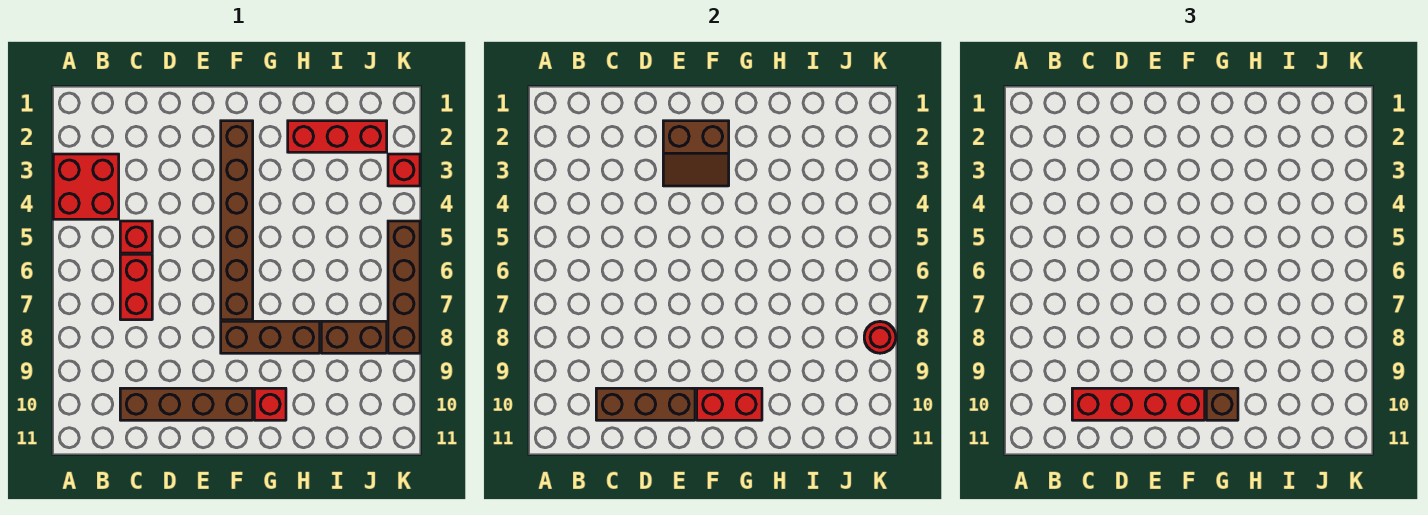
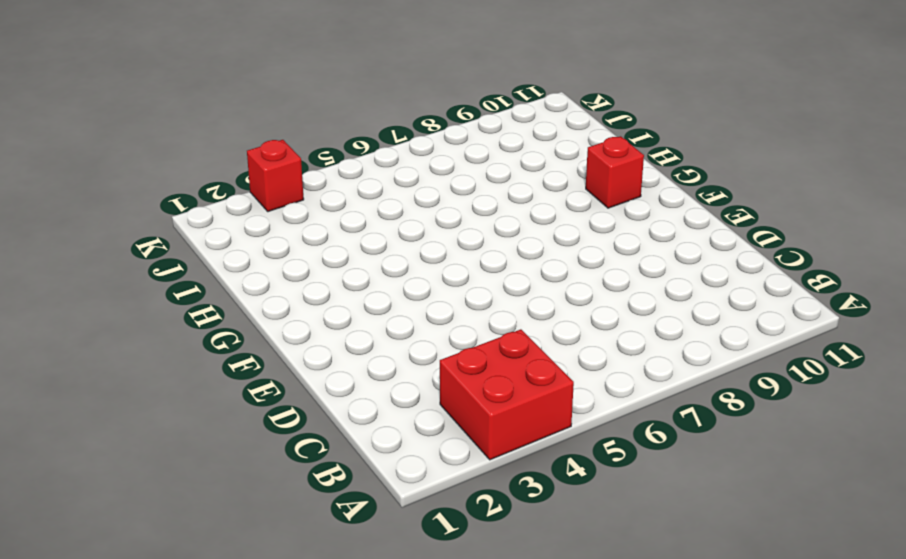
none -> red brick C5 level 1
none -> red brick C6:C7 level 1
none -> brown brick C10:F10 level 1

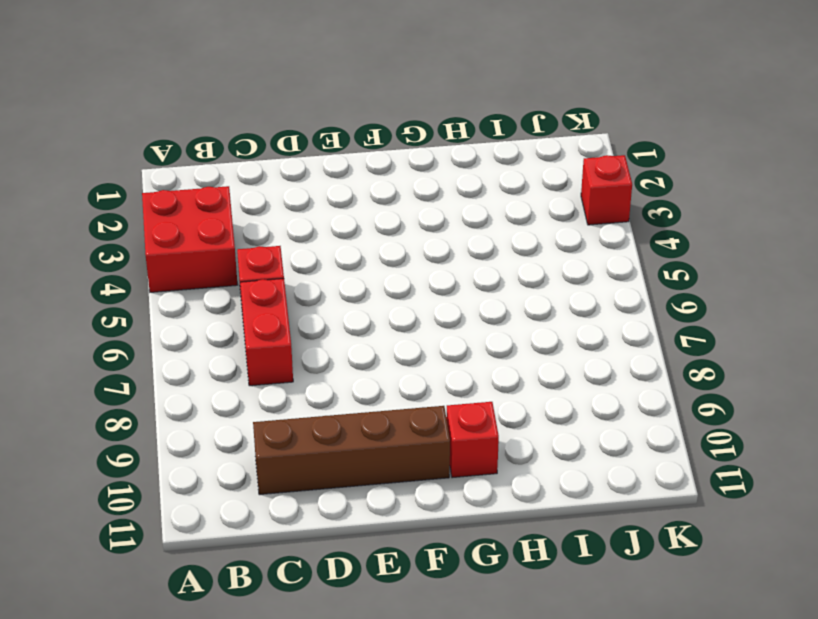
none -> brown brick F2:F7 level 1
none -> brown brick F8:H8 level 1
none -> red brick H2:J2 level 1

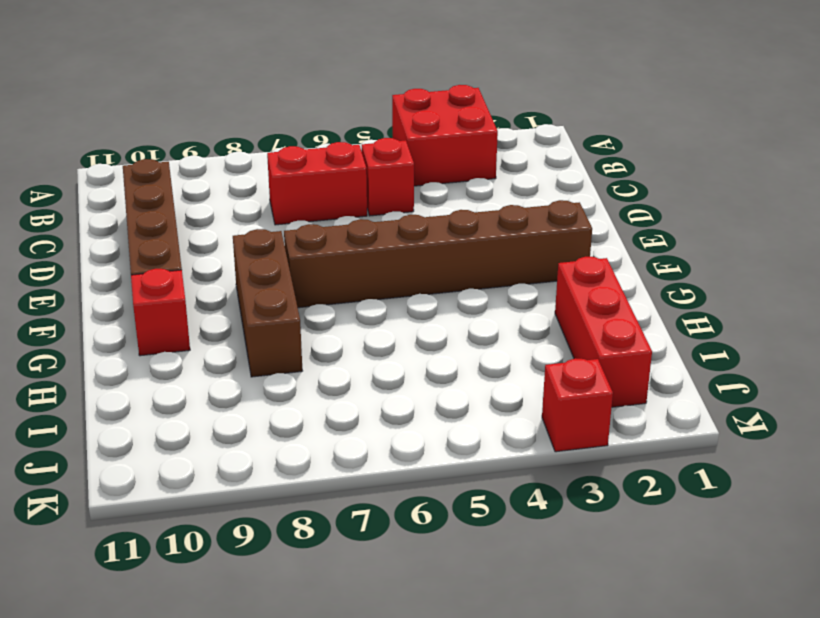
none -> brown brick I8:J8 level 1
none -> brown brick K5:K8 level 1
none -> brown brick C10:E10 level 2

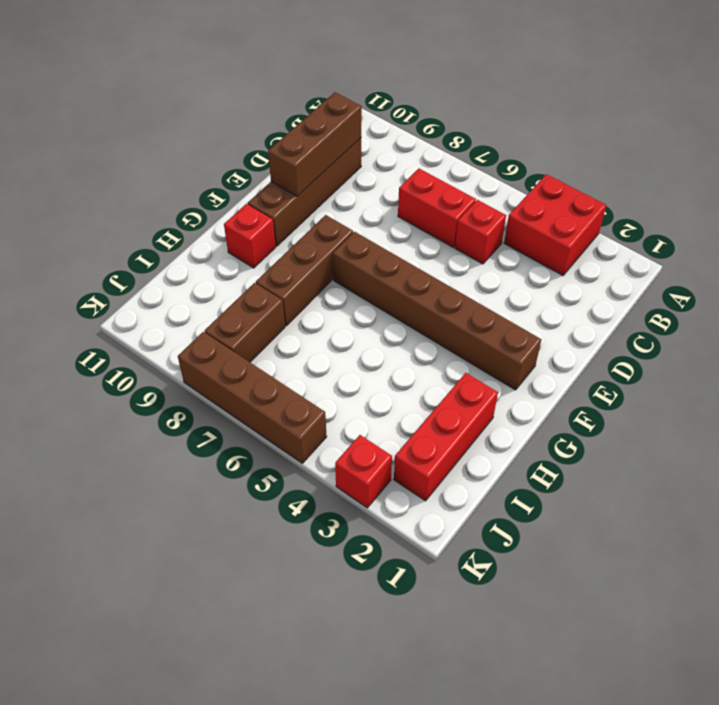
none -> brown slope E2:F3 level 2 top 2
none -> red brick F10:G10 level 2
none -> red round brick K8 level 2

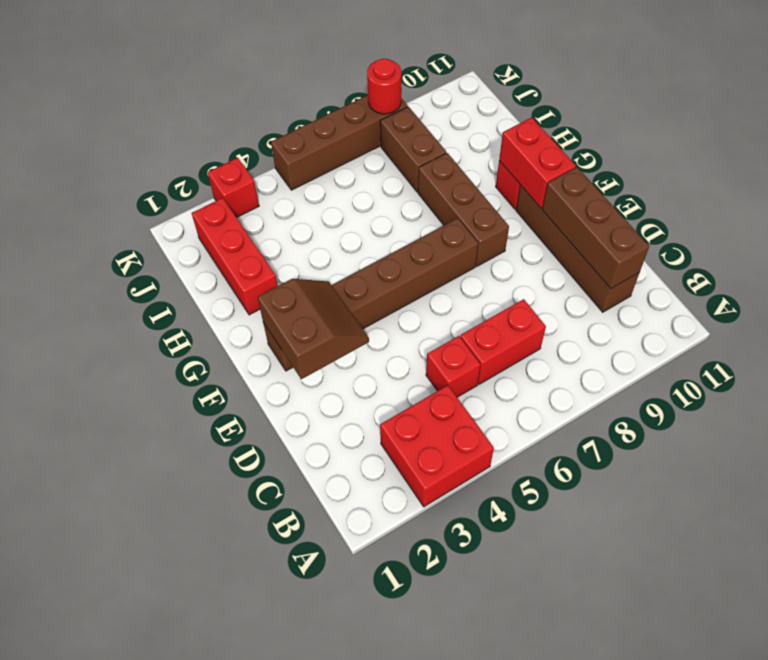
none -> red brick C10:F10 level 3
none -> brown brick G10 level 3

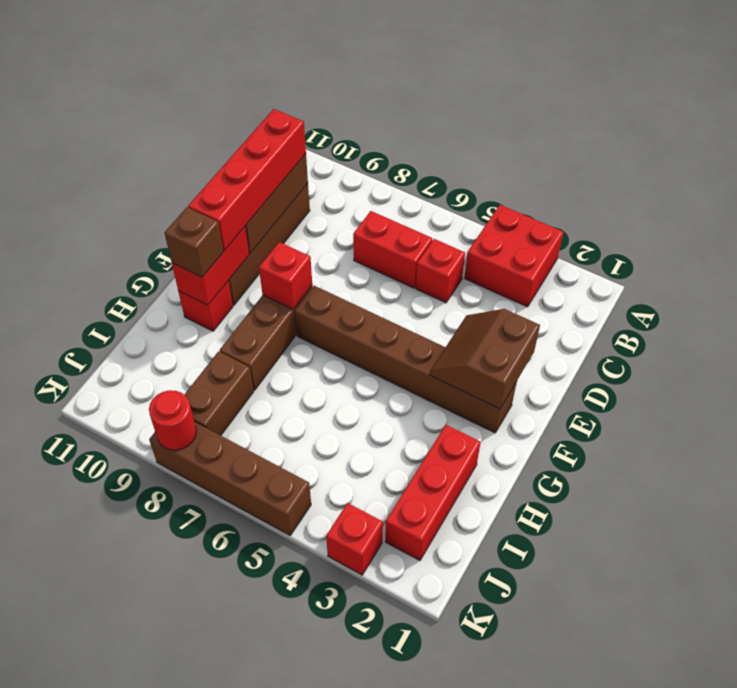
red brick F8 level 2 -> none

